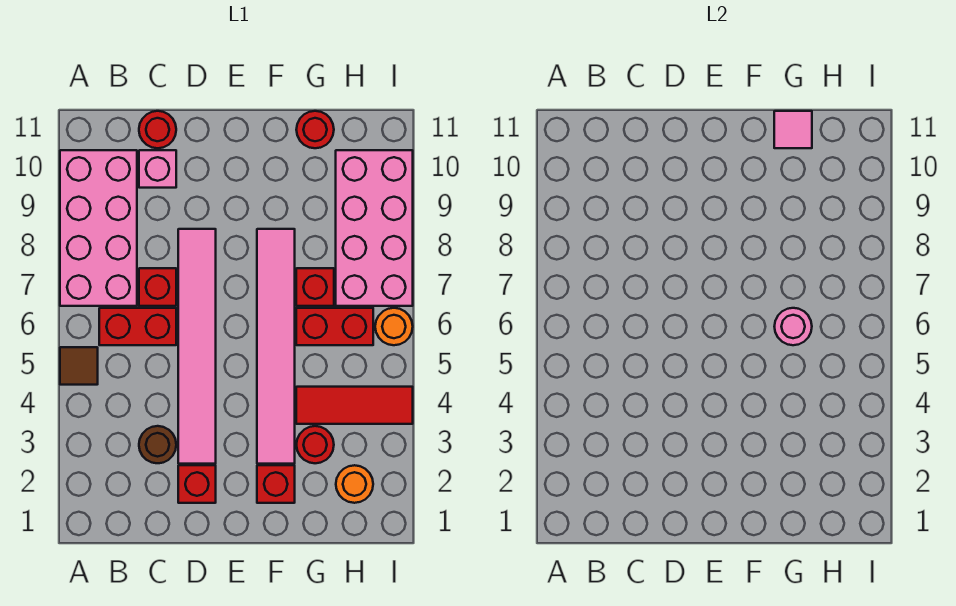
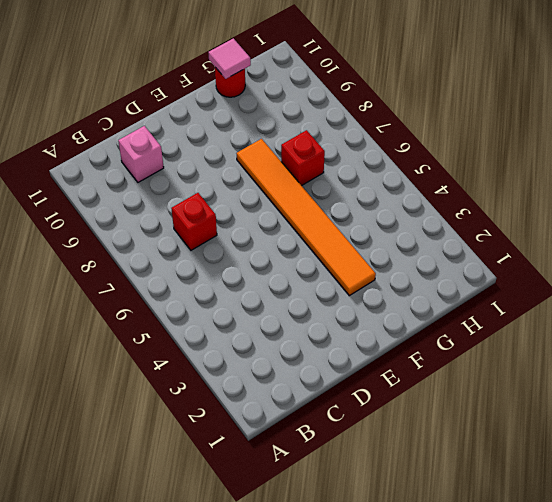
orange tile F3:F8 level 1 -> pink tile F3:F8 level 1
none -> brown tile A5 level 1
none -> pink brick A7:B10 level 1
none -> red brick B6:C6 level 1

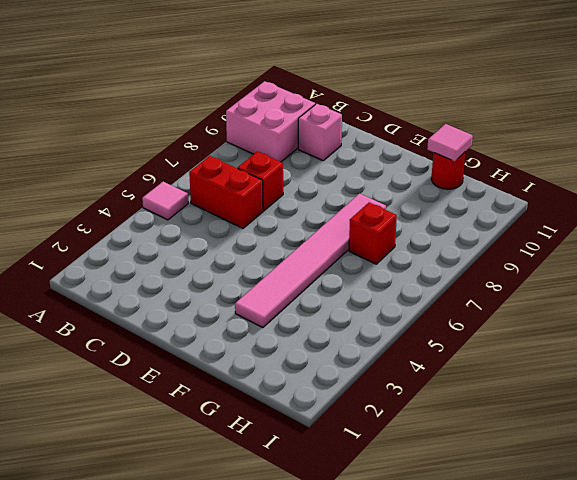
pink tile A5 level 1 -> brown tile A5 level 1
pink brick A9:B10 level 1 -> pink brick A7:B10 level 1
none -> brown round brick C3 level 1
none -> red round brick C11 level 1
none -> red brick D2 level 1

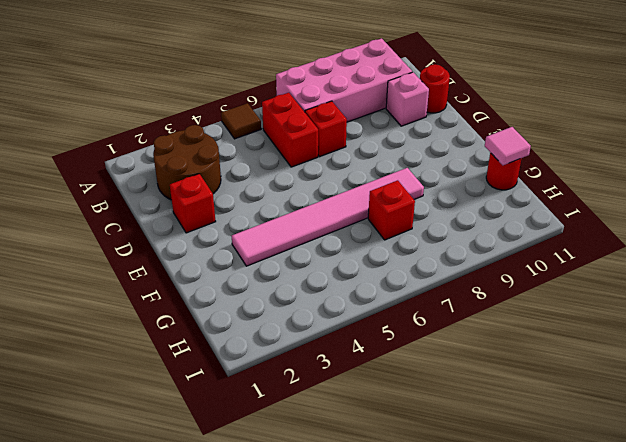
brown round brick B2:C3 level 1 -> brown round brick C3 level 1
none -> pink tile D3:D8 level 1
none -> red brick F2 level 1
none -> red round brick G3 level 1

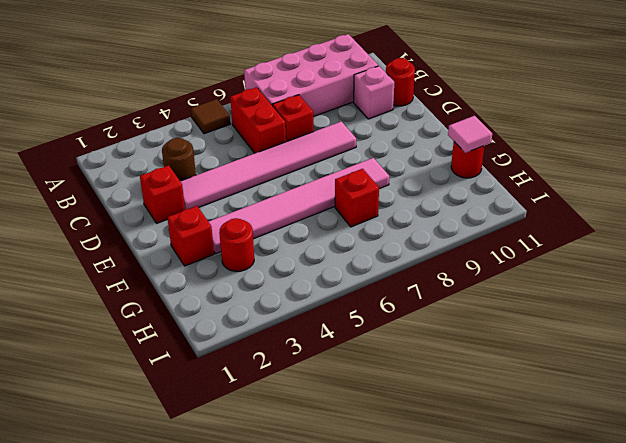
none -> red tile G4:I4 level 1
none -> red brick G6:H6 level 1
none -> orange round brick H2 level 1

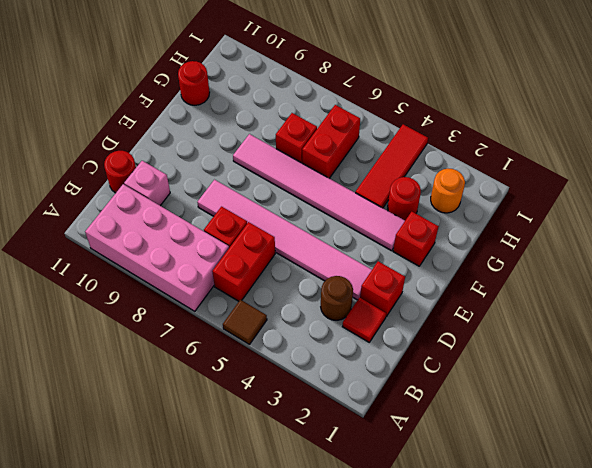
red tile C2 level 1 -> none
none -> pink brick H7:I10 level 1
none -> orange round brick I6 level 1
none -> pink round brick G6 level 2

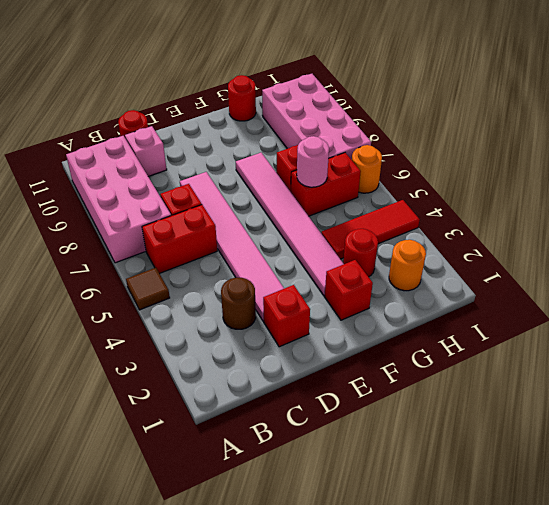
none -> pink tile G11 level 2

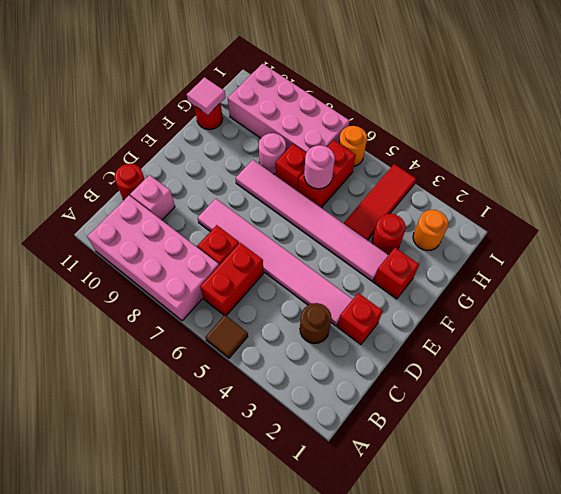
pink round brick G8 level 1 -> none

